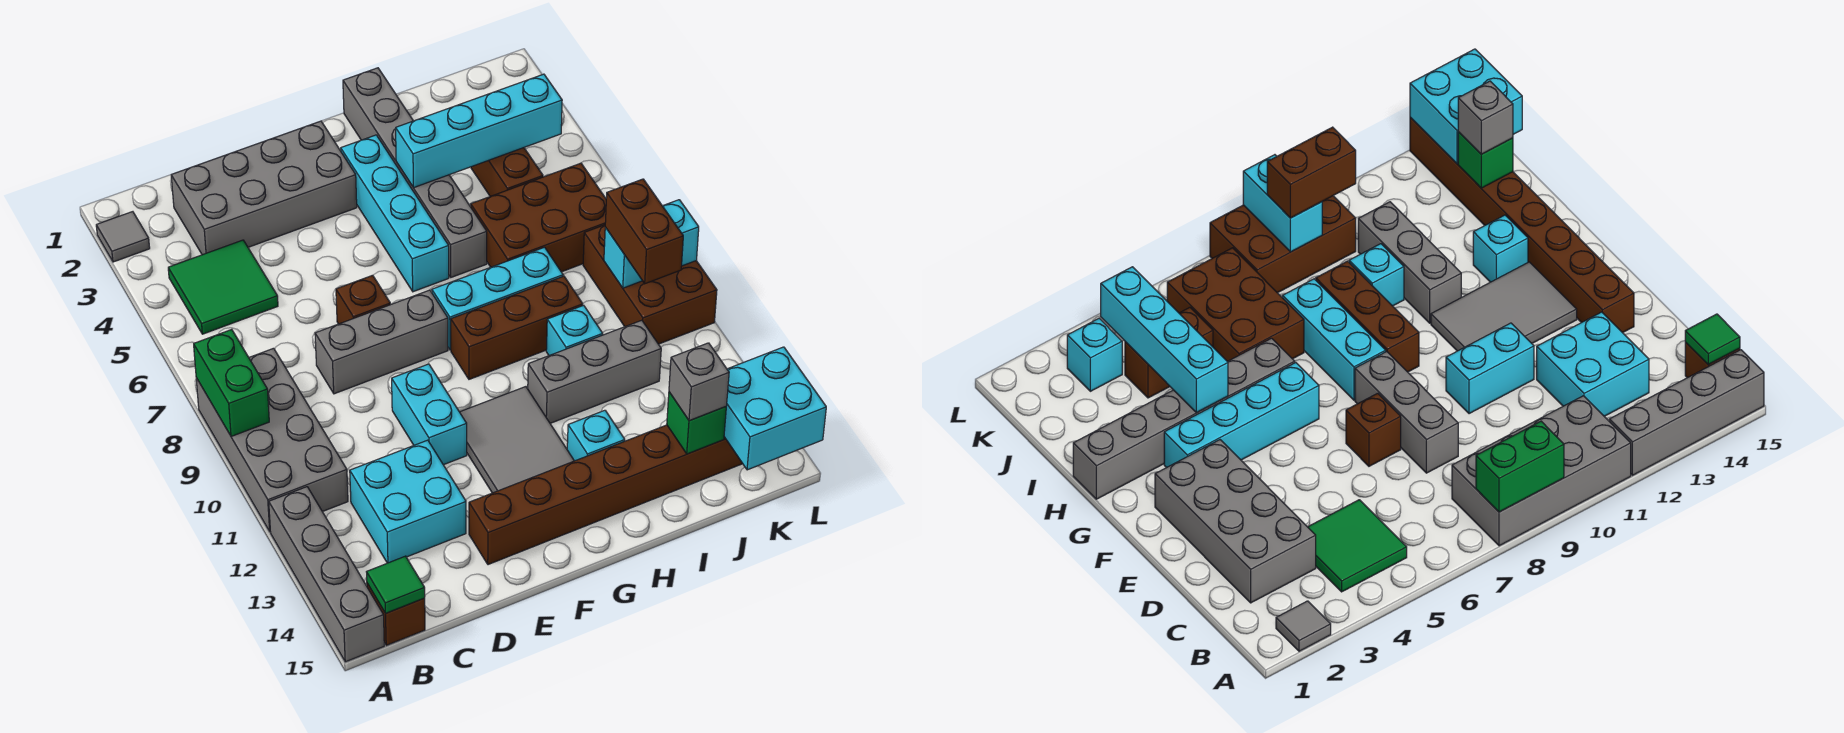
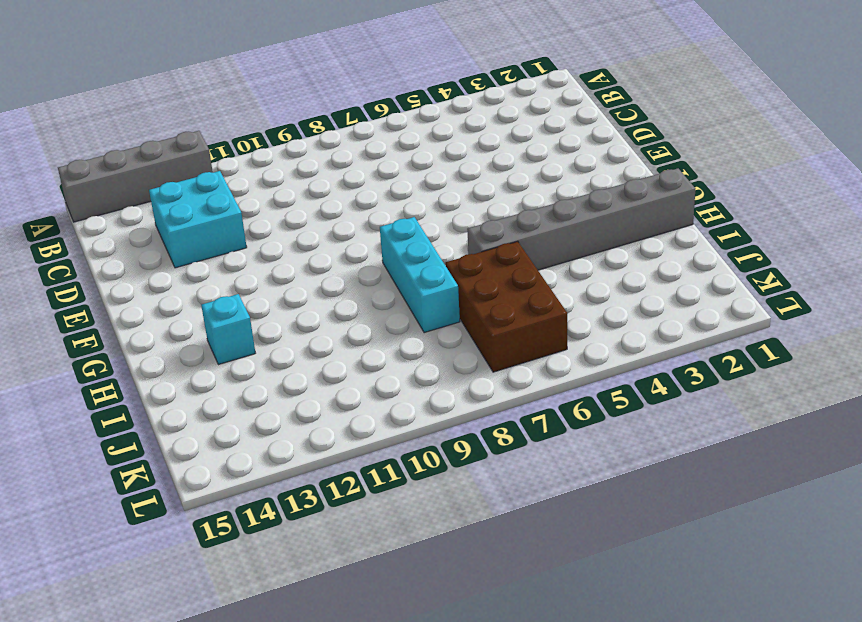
none -> grey tile A2 level 1
none -> grey brick A8:B11 level 1
none -> green tile B4:C5 level 1
none -> brown brick B15 level 1

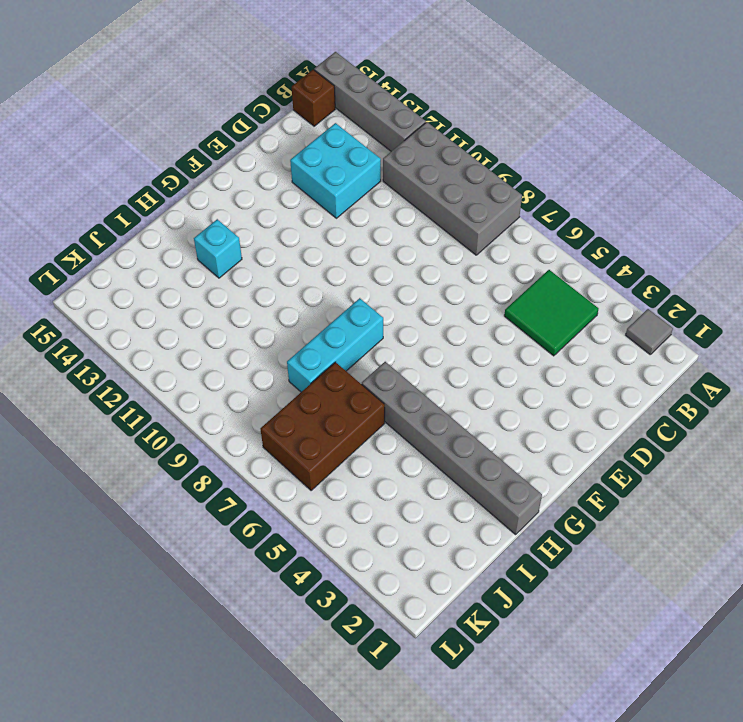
none -> grey brick C2:F3 level 1
none -> grey brick D8:F8 level 1
none -> brown brick E7 level 1
none -> cyan brick E10:E11 level 1

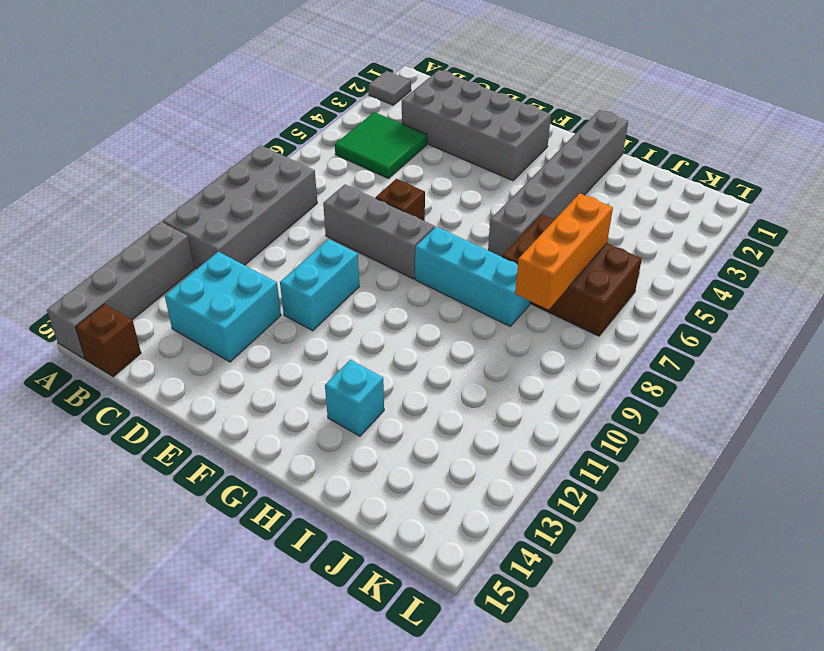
orange brick J6:J8 level 2 -> none
none -> brown brick E14:L14 level 1
none -> grey tile F11:G13 level 1
none -> cyan brick G3:G6 level 1
none -> brown brick G9:I9 level 1

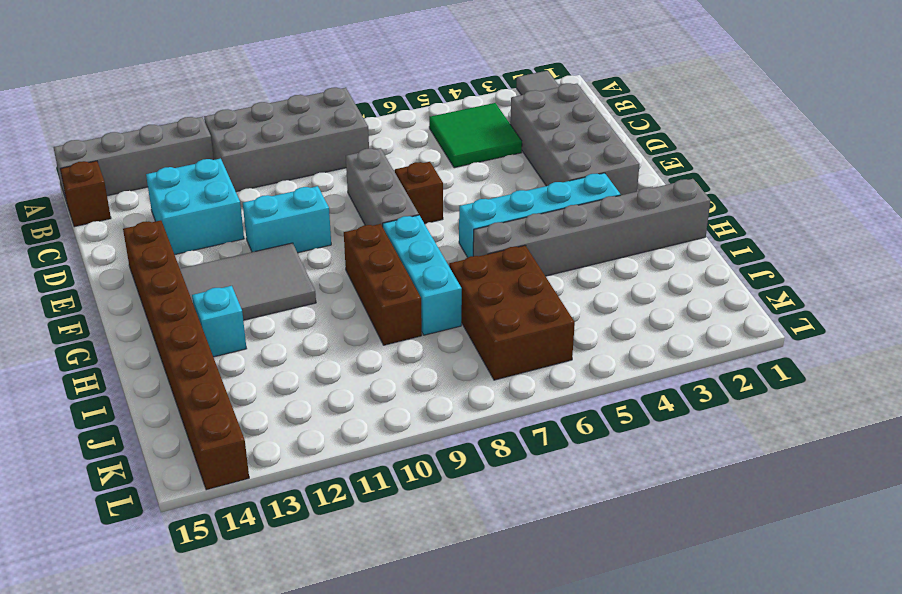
none -> grey brick H11:J11 level 1
none -> cyan brick I10 level 1
none -> brown brick J4:J5 level 1
none -> cyan brick K3 level 1

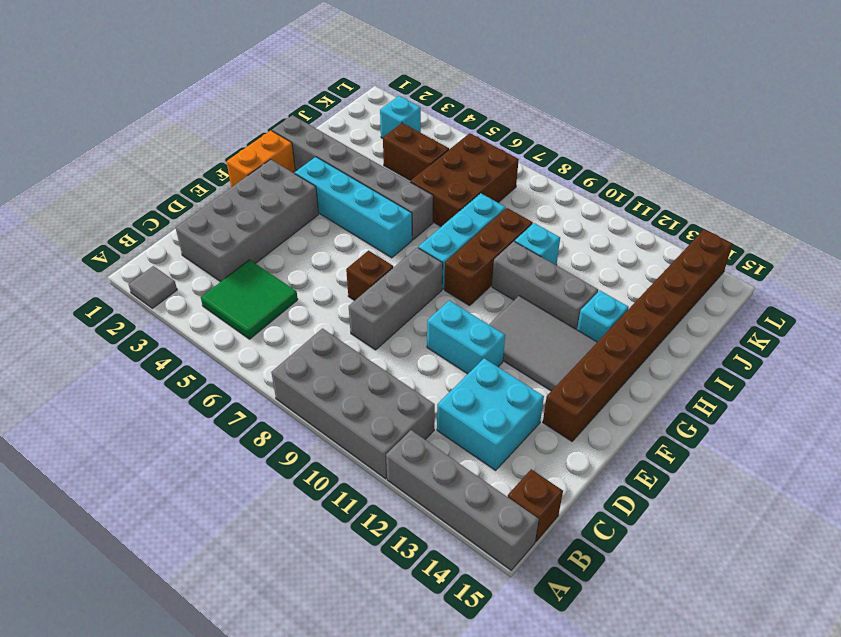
orange brick F1:G1 level 1 -> none
grey brick H10:H12 level 1 -> grey brick H11:J11 level 1
none -> brown brick K8:L10 level 1
none -> green brick A8:A9 level 2
none -> green tile B15 level 2
none -> cyan brick H4:K4 level 2

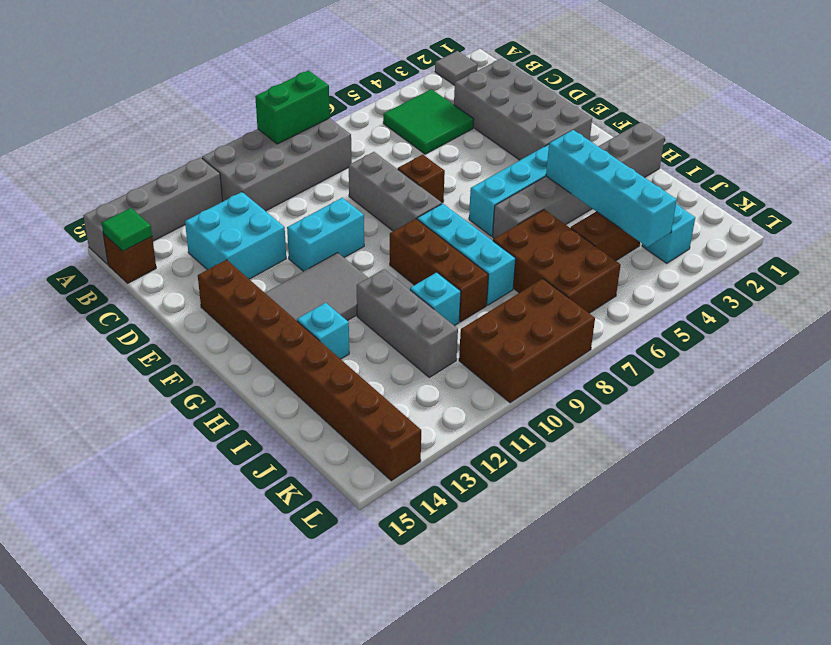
none -> green brick J14 level 2
none -> cyan brick K9:L9 level 2
none -> cyan brick K14:L15 level 2
none -> grey brick J14 level 3

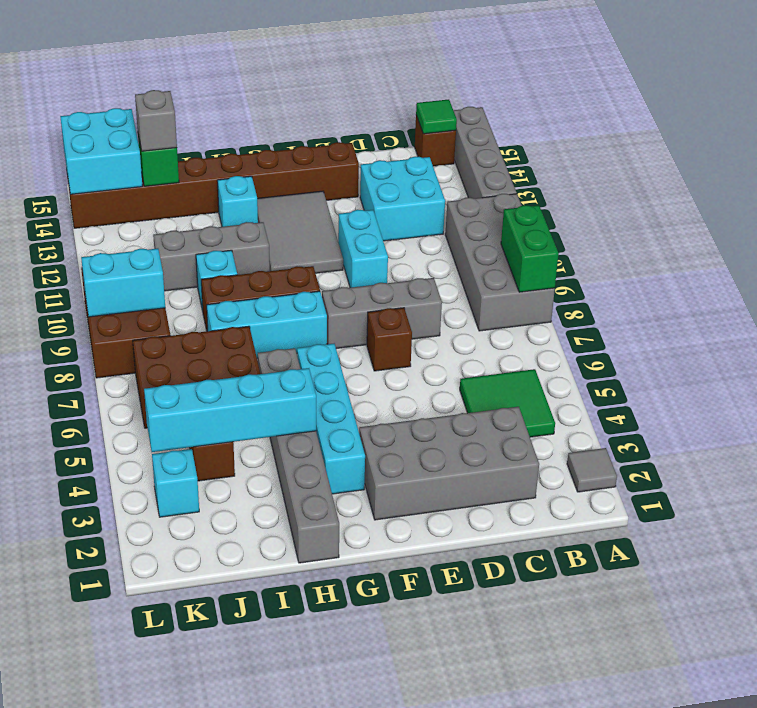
none -> brown brick K9:K10 level 3

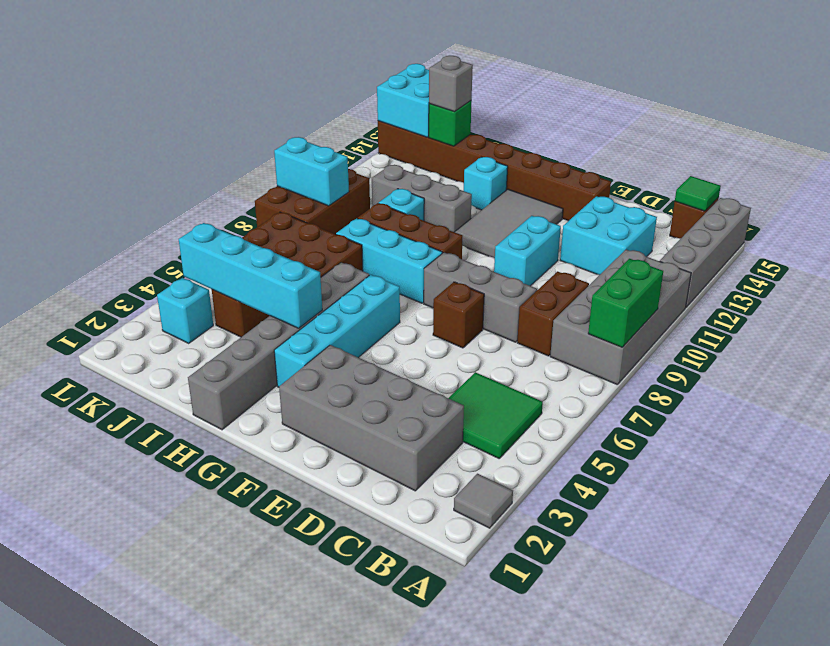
brown brick C8:C9 level 1 -> brown brick K9:K10 level 3

